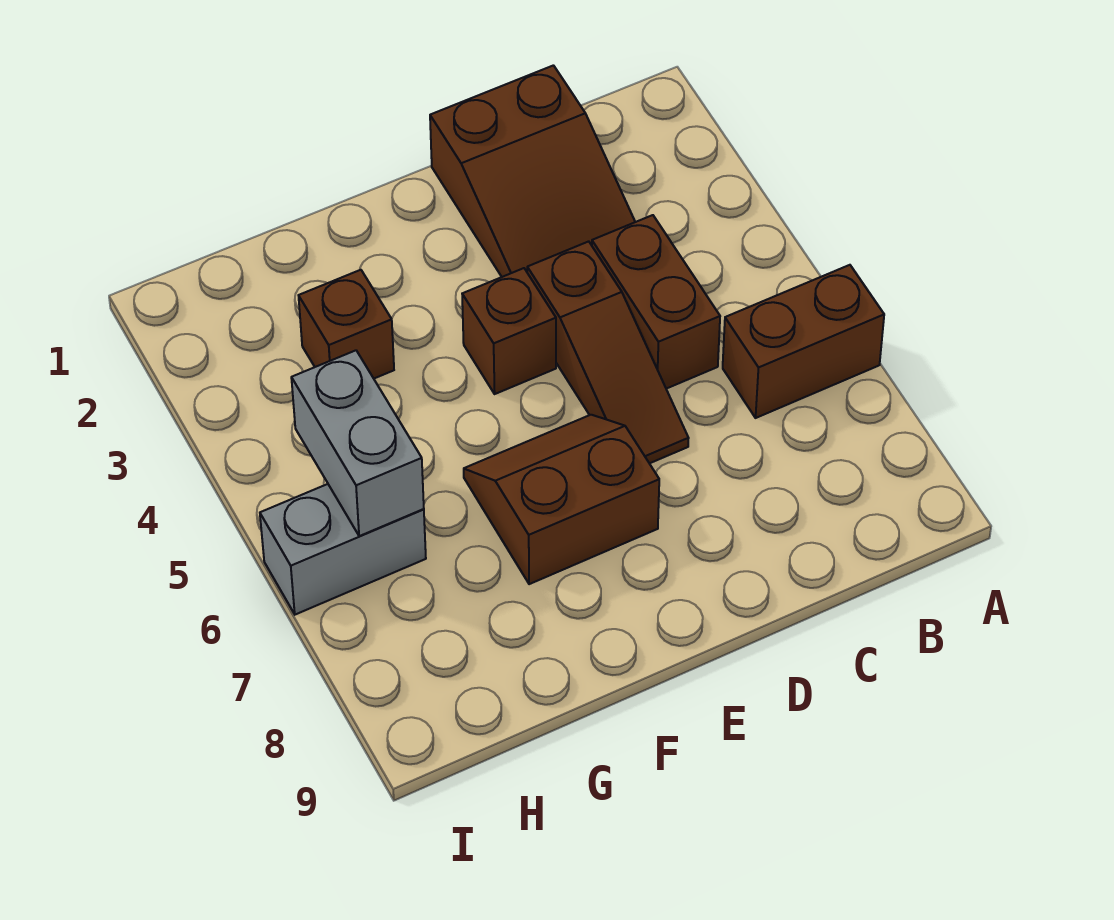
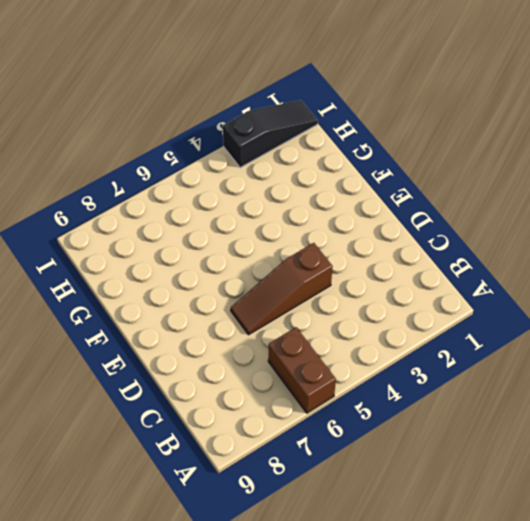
black slope I1:I3 level 1 top 3 -> none
none -> brown slope C1:D3 level 1 top 1
none -> brown brick C4:C5 level 1

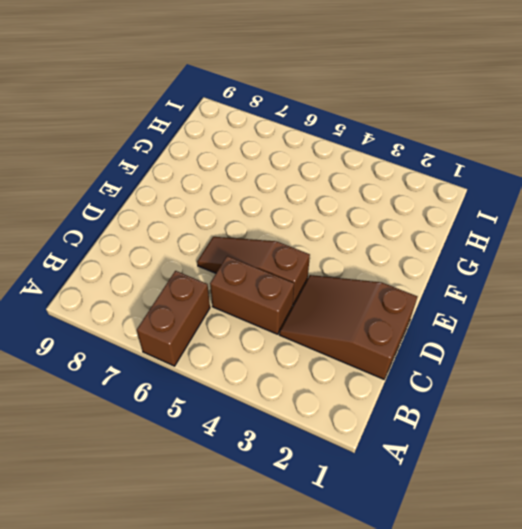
none -> brown brick E4 level 1
none -> brown slope E6:F7 level 1 top 7

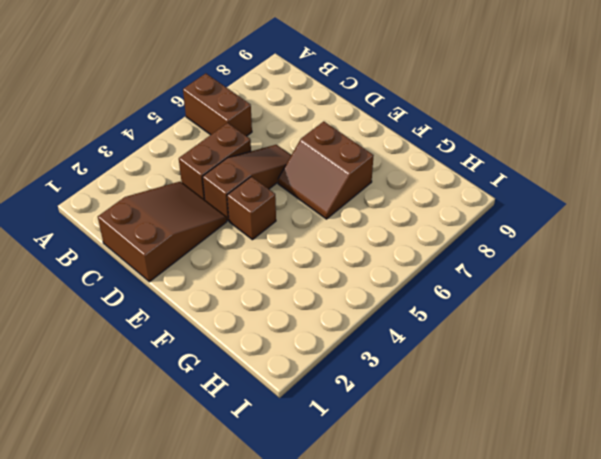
none -> brown brick G3 level 1
none -> grey brick H6:I6 level 1

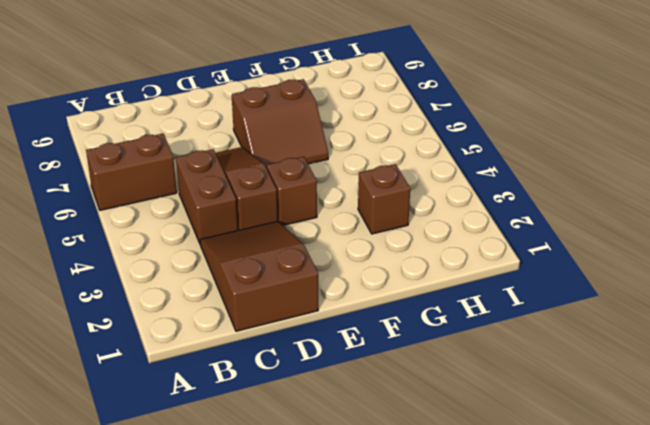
none -> grey brick H6:I6 level 1
none -> grey brick H5:H6 level 2

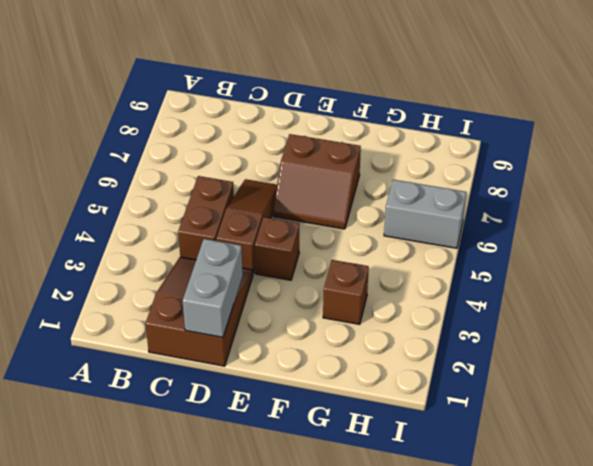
grey brick D1:D2 level 2 -> grey brick H5:H6 level 2
none -> brown brick A6:B6 level 1

